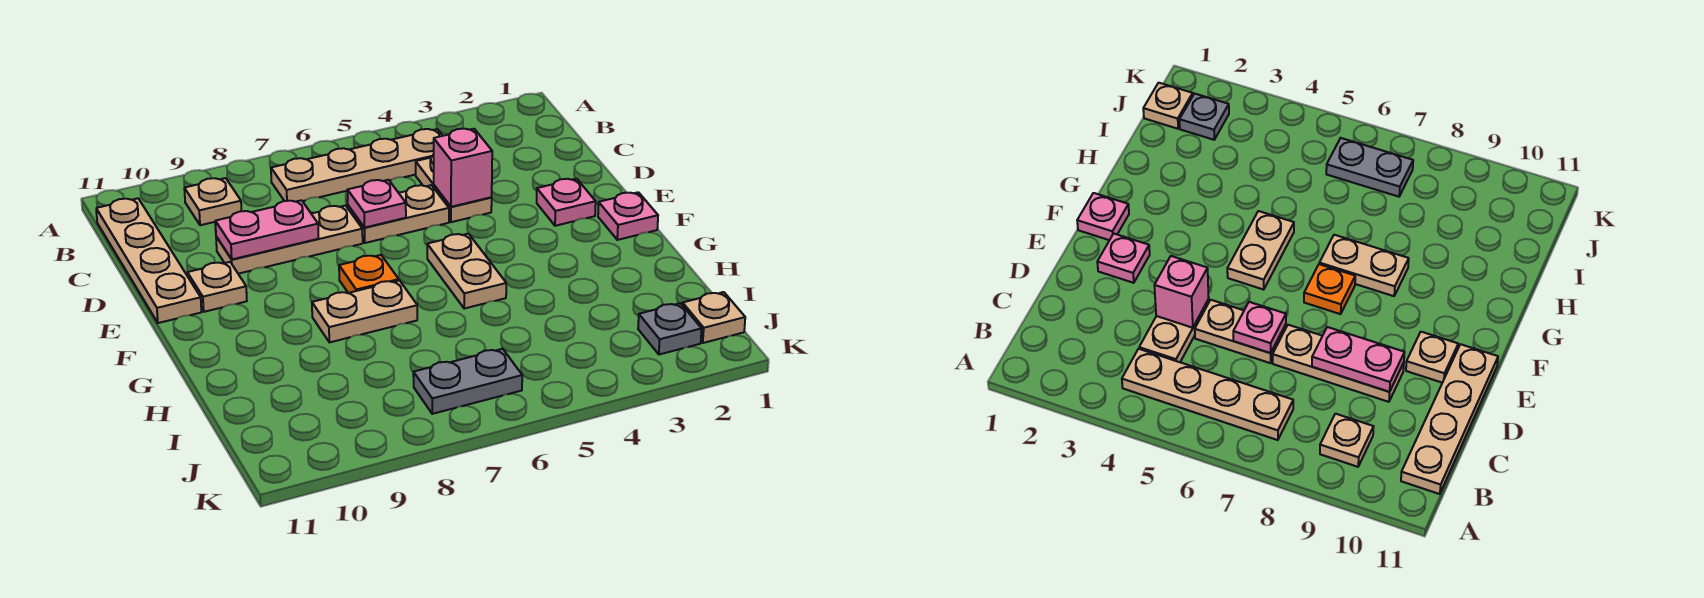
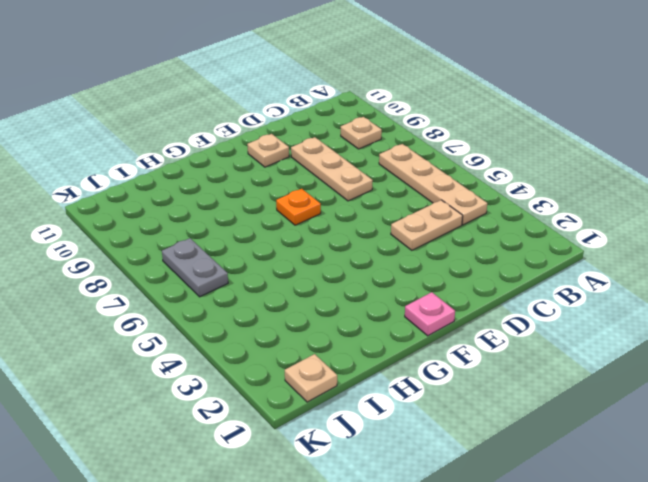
none -> tan plate B11:E11 level 1
none -> tan plate D5:D6 level 1
none -> pink plate E2 level 1

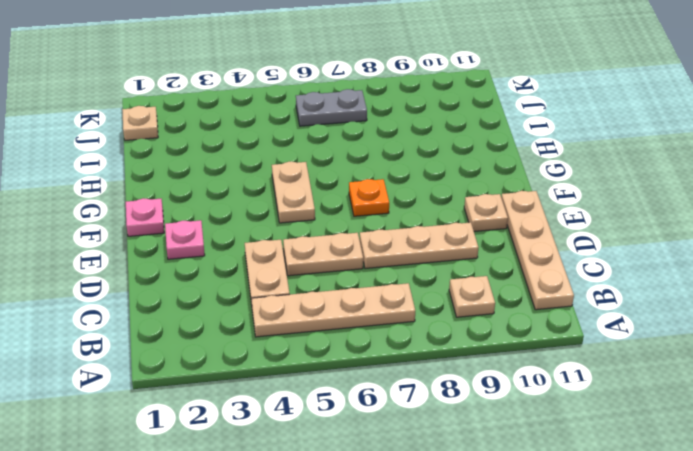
none -> tan plate G7:G8 level 1
none -> grey plate J2 level 1
none -> pink brick D4 level 2

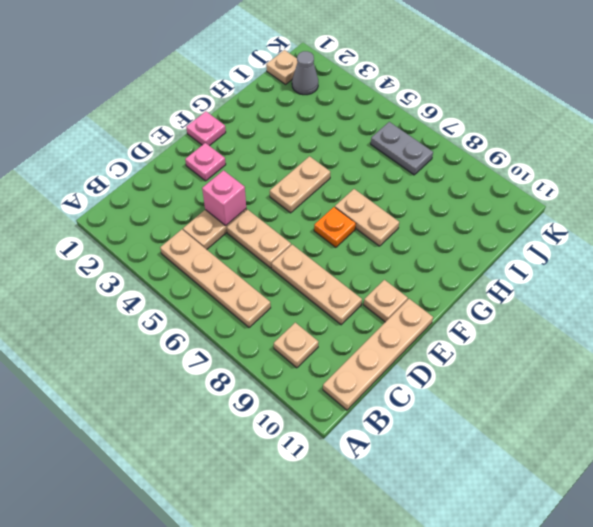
grey cone J2 level 1 -> grey plate J2 level 1
none -> pink plate D6 level 2
none -> pink plate D8:D9 level 2

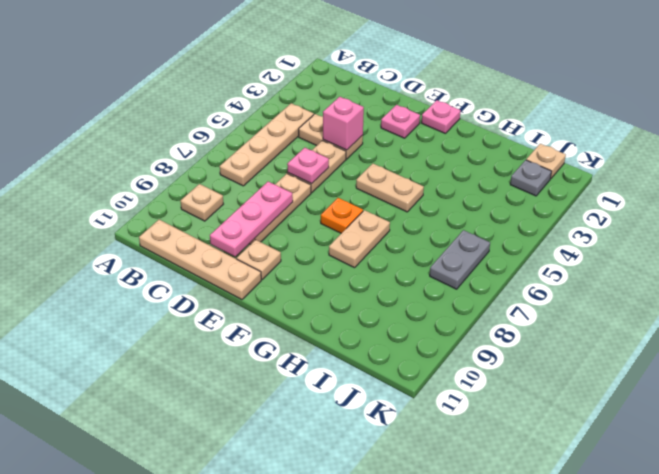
pink plate D8:D10 level 2 -> pink plate D8:D9 level 2

